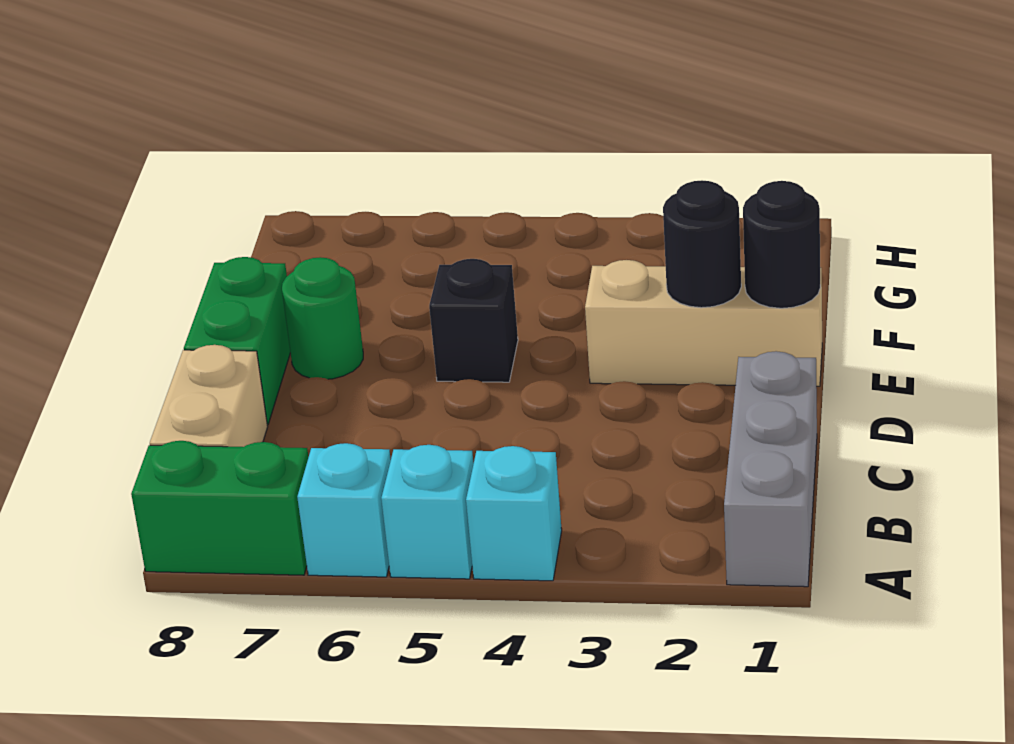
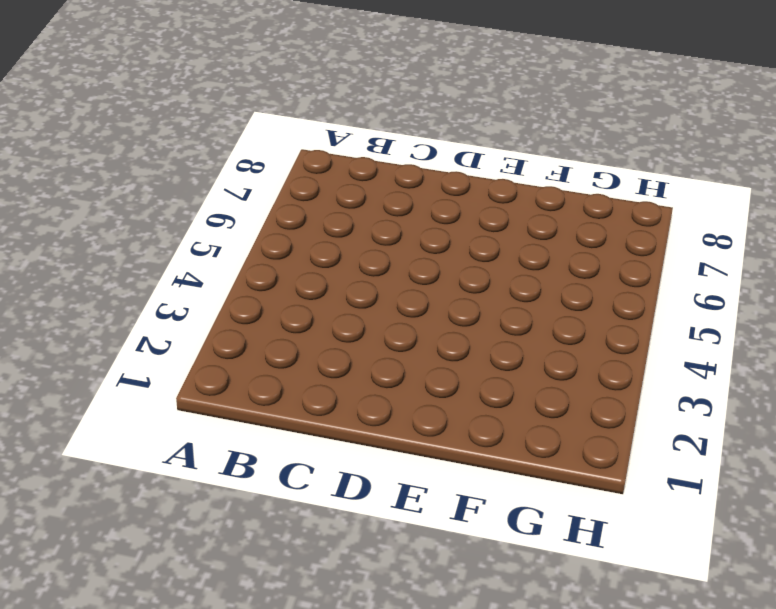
none -> grey brick A1:C1 level 1
none -> cyan brick A4 level 1
none -> cyan brick A5 level 1

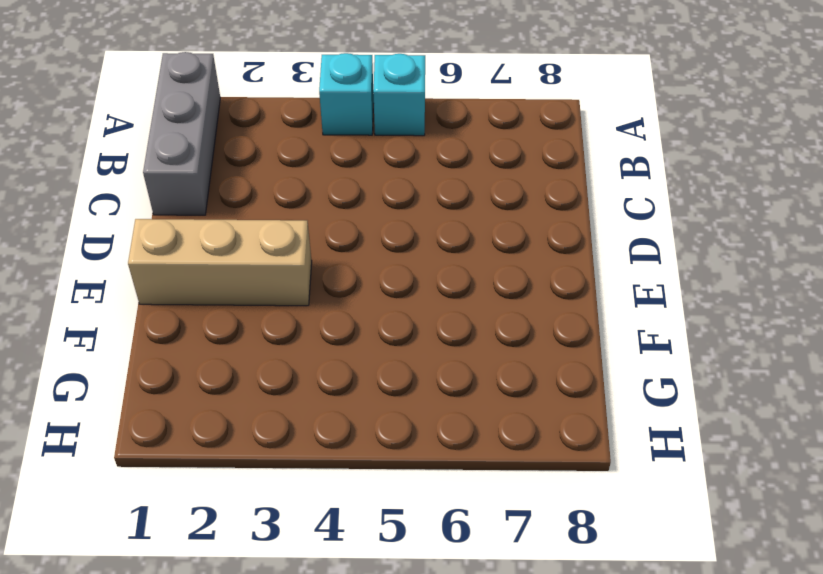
none -> cyan brick A6 level 1
none -> green brick A7:A8 level 1
none -> tan brick B8:C8 level 1

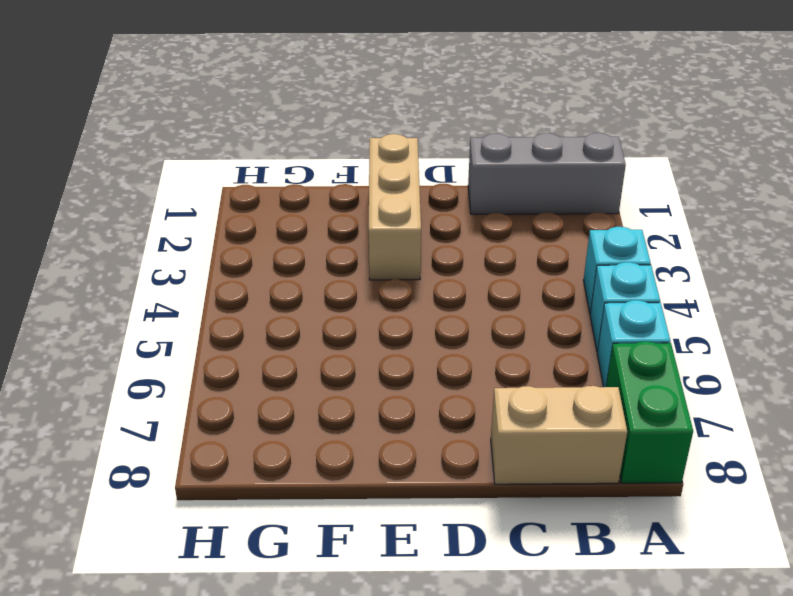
none -> green brick D8:E8 level 1
none -> black brick E5 level 1
none -> green round brick E7 level 1

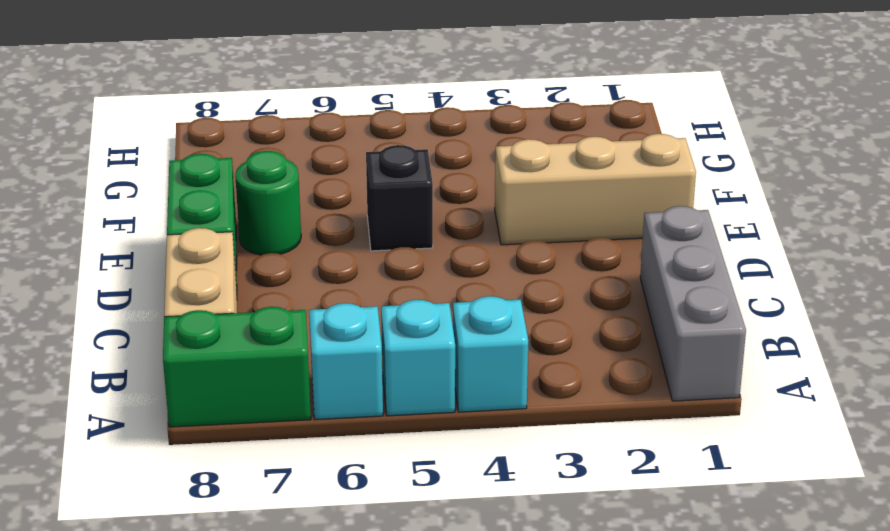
none -> black round brick E1 level 2
none -> black round brick E2 level 2

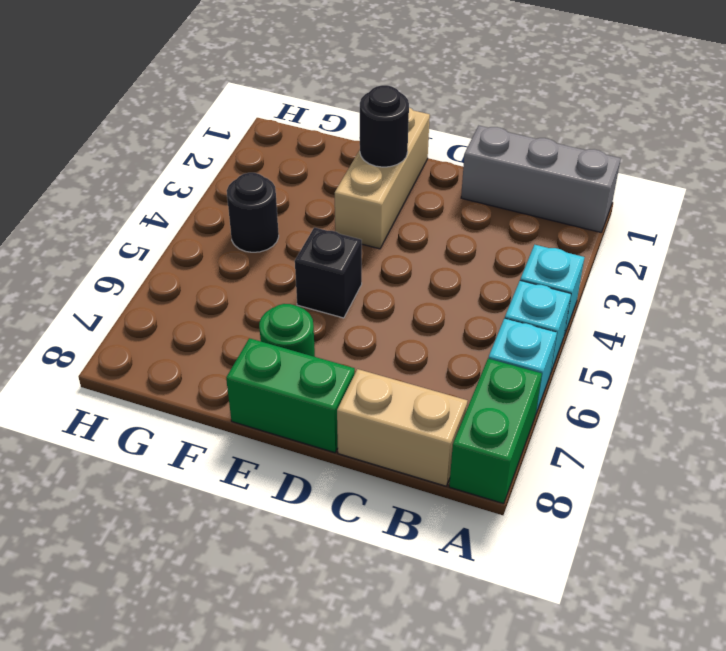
black round brick G4 level 1 -> black round brick E1 level 2

